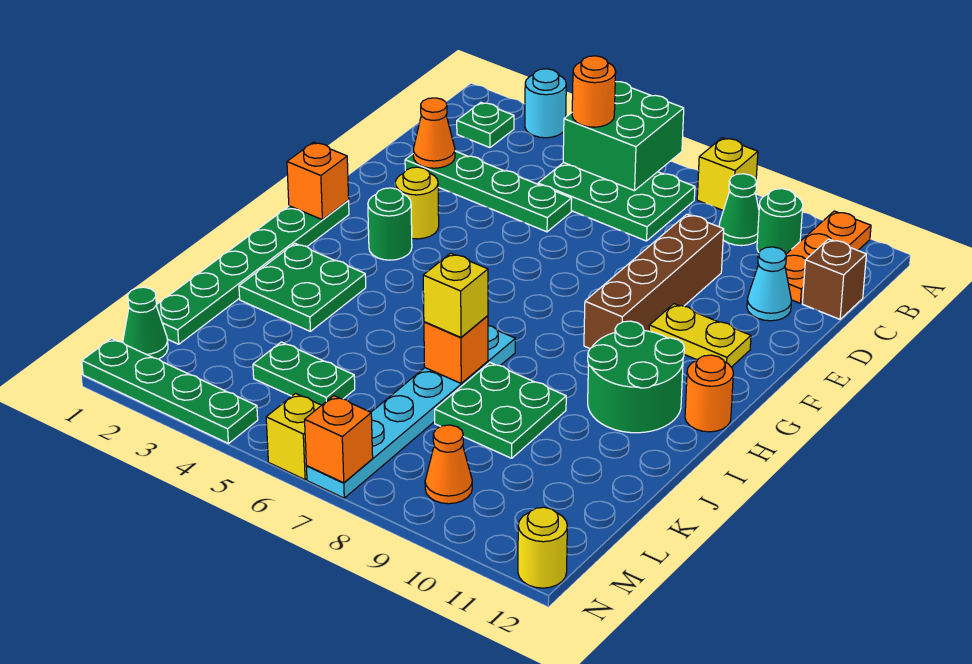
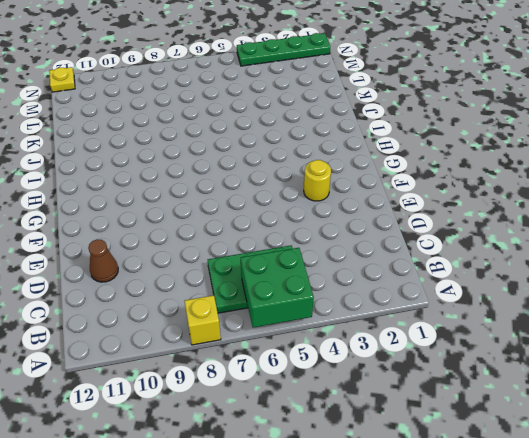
brown cone D11 level 1 -> cyan cone D11 level 1
yellow plate N12 level 1 -> yellow round brick N12 level 1
none -> cyan round brick A3 level 1
none -> orange plate A11:C11 level 1
none -> green plate B2 level 1
none -> green cone B9 level 1

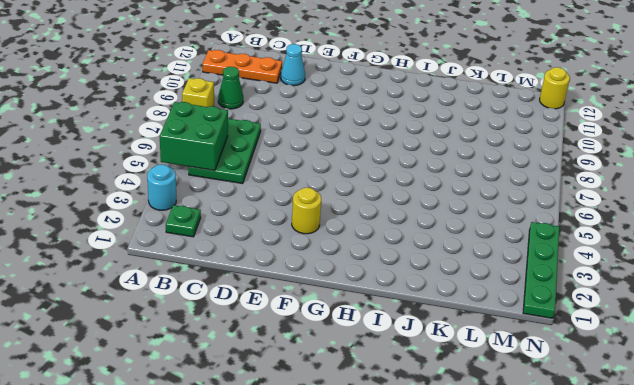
none -> green round brick B10 level 1
none -> brown brick C12 level 1
none -> green plate D2:D5 level 1
none -> brown brick D9:G9 level 1

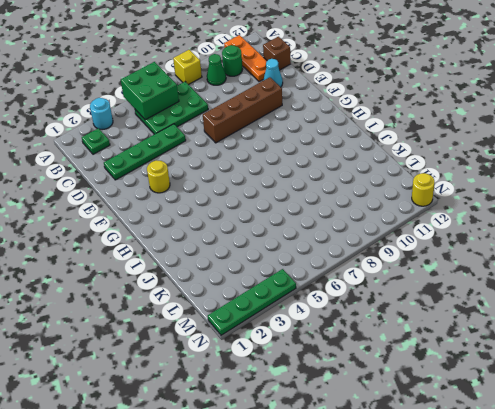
brown brick E7:E10 level 1 -> brown brick D9:G9 level 1
none -> yellow plate F10:F11 level 1
none -> green plate G1:L1 level 1
none -> green round brick G3 level 1
none -> green round brick H10:I11 level 1

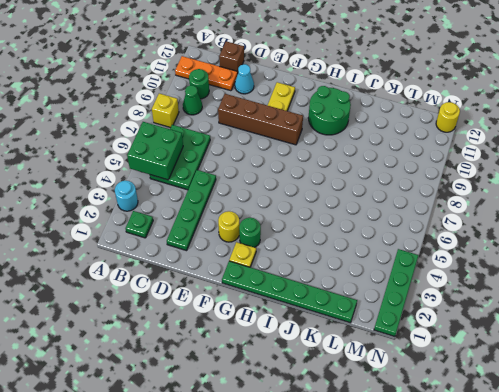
yellow plate G2 level 1 -> none
none -> orange round brick H12 level 1
none -> green plate I2:J3 level 1
none -> cyan plate I7:N7 level 1
none -> green plate J8:K9 level 1

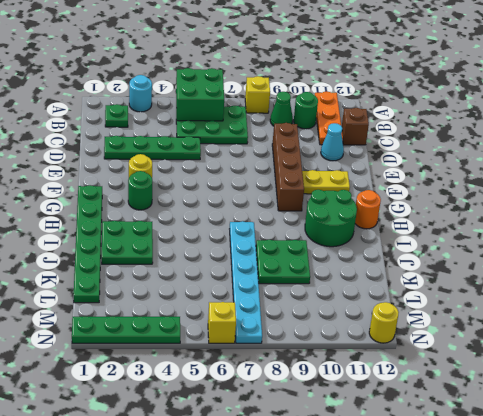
none -> green plate L4:L5 level 1
none -> green cone M1 level 1
none -> orange cone M9 level 1
none -> orange cone D2 level 2

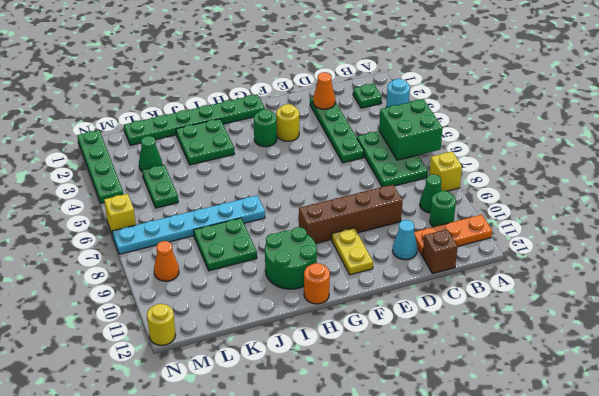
green cone L3 level 1 -> green cone M1 level 1
none -> orange brick G1 level 2
none -> orange brick J7 level 2
none -> orange brick N7 level 2
none -> orange round brick B5 level 3

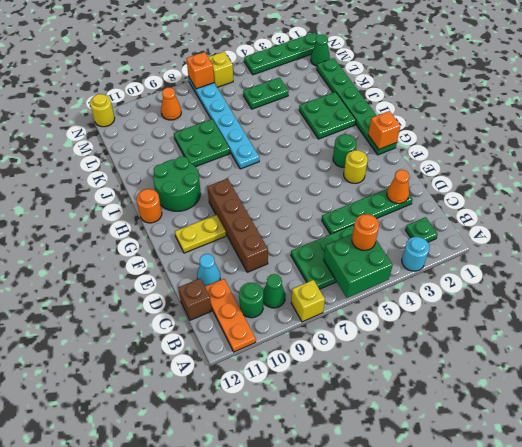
none -> orange brick J7 level 2
none -> yellow brick J7 level 3

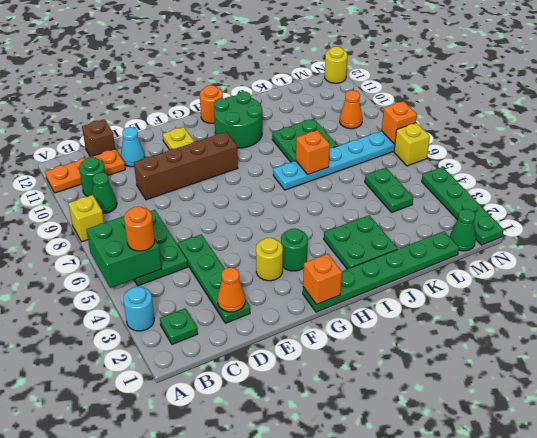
none -> yellow brick J7 level 3

